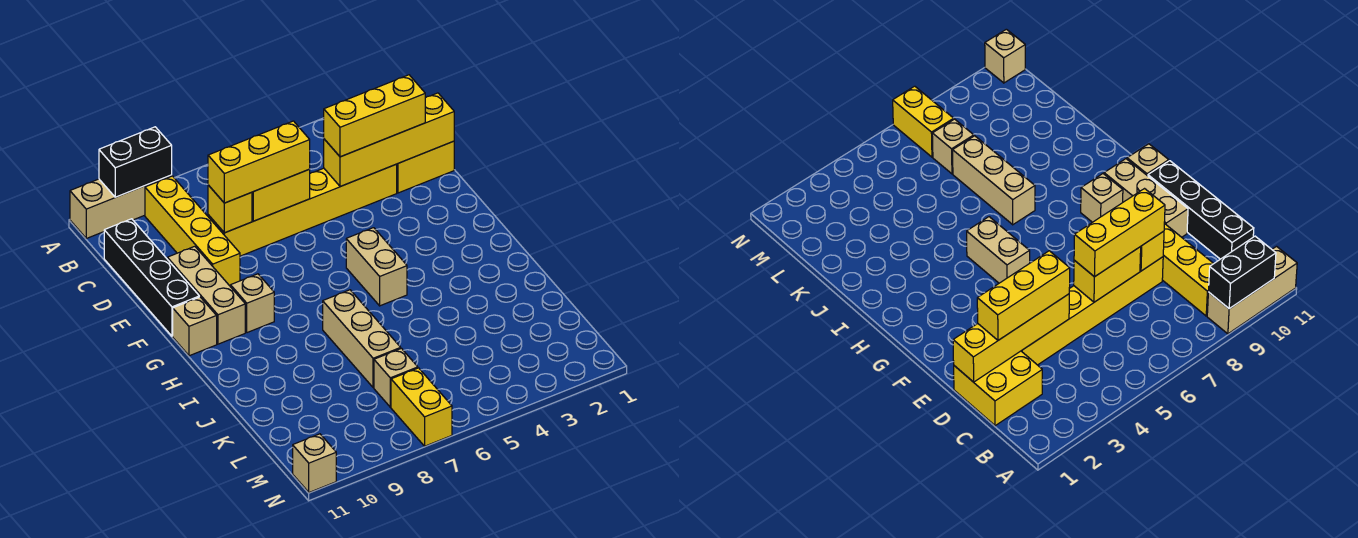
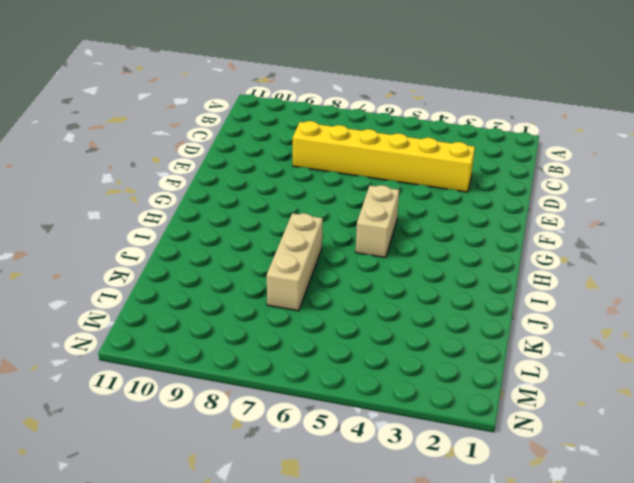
none -> tan brick A9:A11 level 1
none -> yellow brick B9:E9 level 1
none -> yellow brick C1:D2 level 1

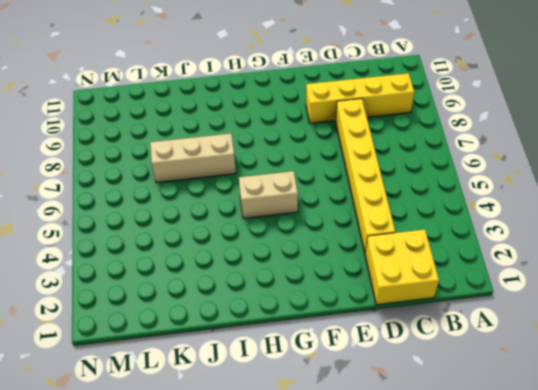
none -> tan brick A9:A11 level 1
none -> black brick C11:F11 level 1
none -> tan brick E10:G10 level 1

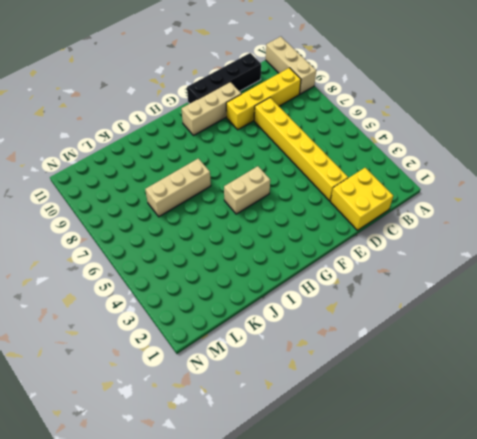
none -> tan brick G9 level 1
none -> tan brick G11 level 1
none -> tan brick L7 level 1

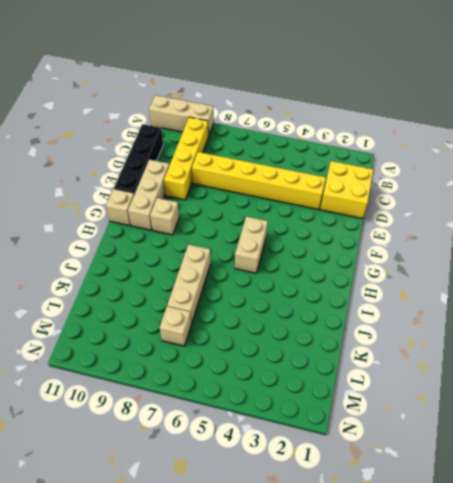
none -> yellow brick M7:N7 level 1
none -> tan brick N11 level 1
none -> black brick A9:A10 level 2

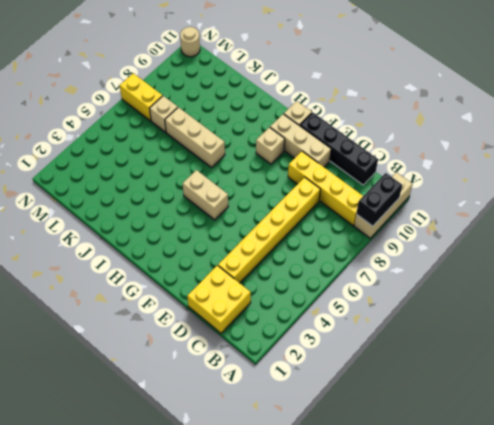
tan round brick N11 level 1 -> tan brick N11 level 1
none -> yellow brick D1:D4 level 2
none -> yellow brick D6:D7 level 2
none -> yellow brick D8 level 2

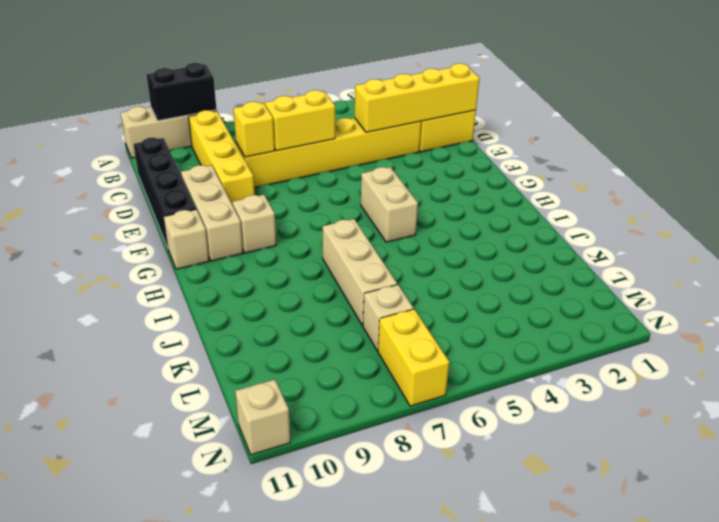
none -> yellow brick D2:D4 level 3
none -> yellow brick D6:D8 level 3

